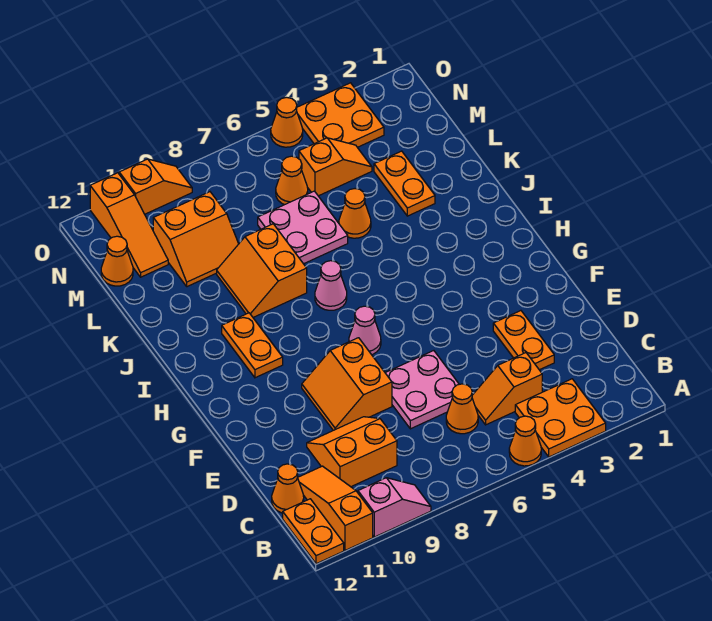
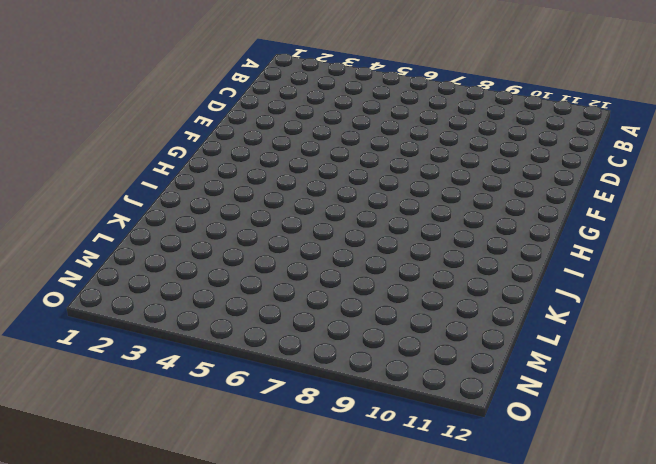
none -> orange plate A3:B4 level 1
none -> orange cone A5 level 1
none -> pink slope A9:A10 level 1 top 10

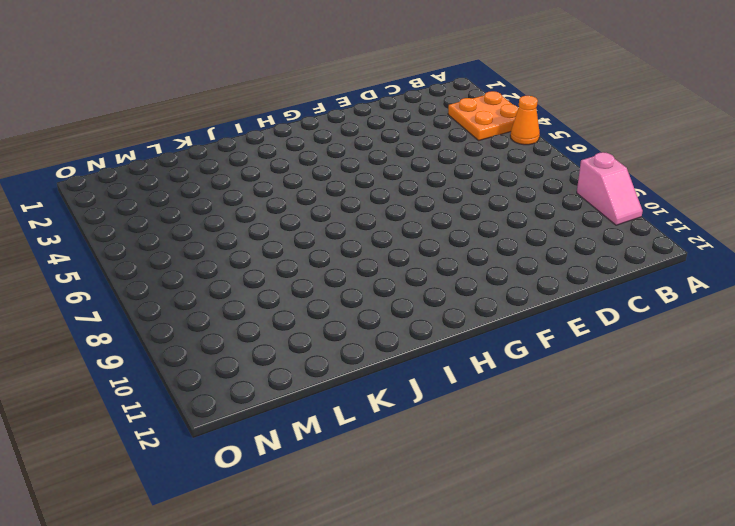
pink slope A9:A10 level 1 top 9 -> pink slope A9:A10 level 1 top 10
none -> orange slope A11:C11 level 1 top A
none -> orange plate A12:B12 level 1
none -> orange slope C4:C5 level 1 top 4

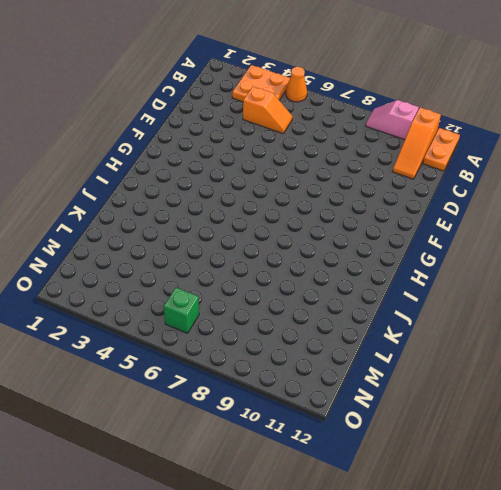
green brick N6 level 1 -> none
none -> orange cone C6 level 1
none -> orange slope C9:D10 level 1 top C
none -> orange cone C12 level 1

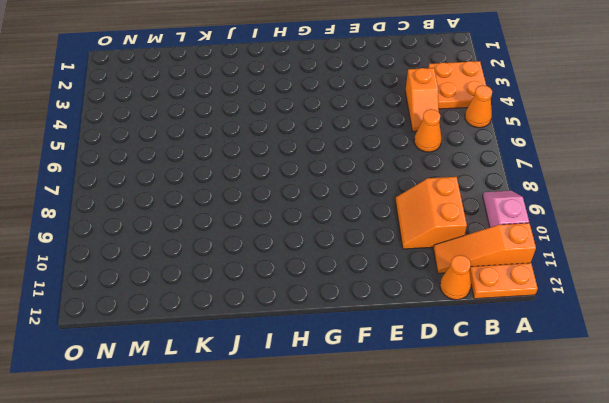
none -> orange plate D3:E3 level 1
none -> pink plate D6:E7 level 1
none -> orange slope E8:F9 level 1 top 8

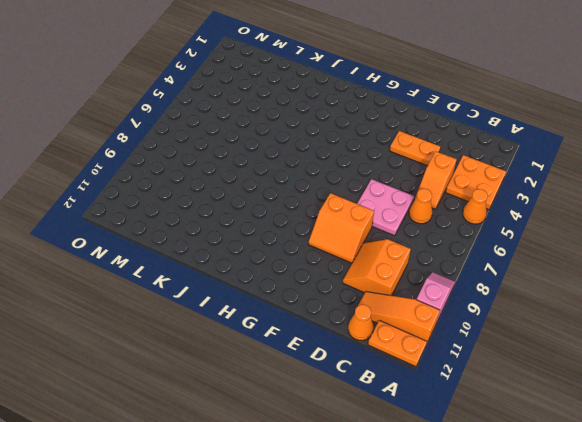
none -> pink cone G7 level 1
none -> orange plate H10:I10 level 1
none -> pink cone I7 level 1

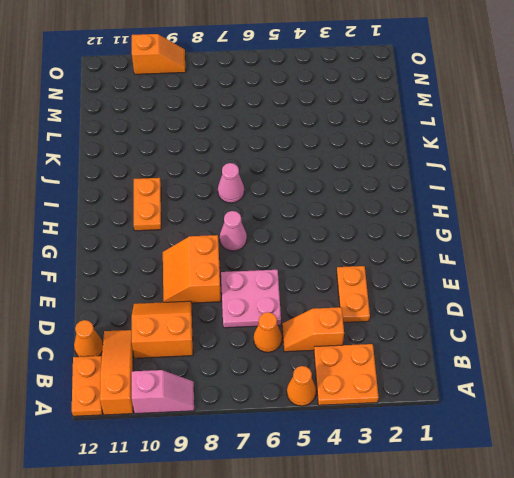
none -> orange slope J8:K9 level 1 top 8
none -> orange plate K3:L3 level 1
none -> orange cone K5 level 1

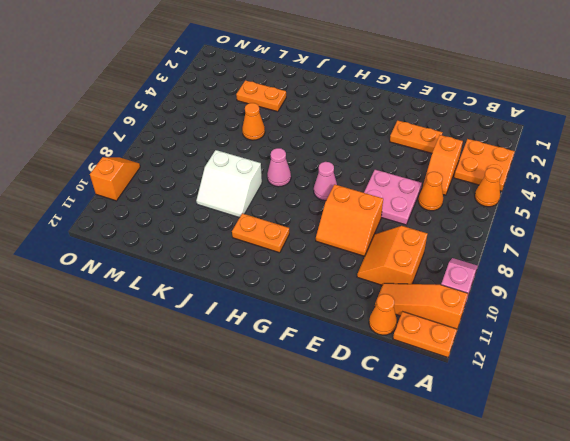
white slope J8:K9 level 1 top 8 -> orange slope J8:K9 level 1 top 8
none -> pink plate K6:L7 level 1
none -> orange slope L9:M10 level 1 top M
none -> orange slope M4:M5 level 1 top 5

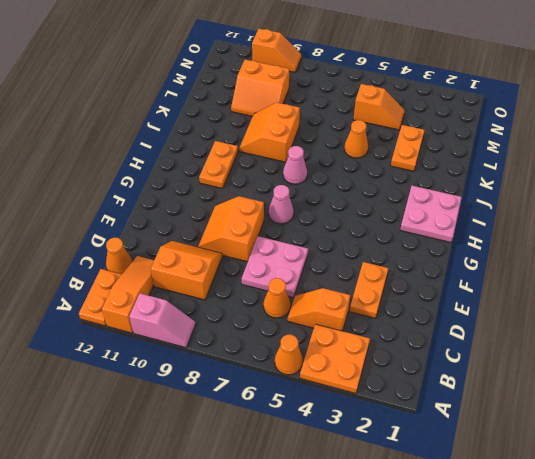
pink plate H1:I2 level 1 -> pink plate K6:L7 level 1
none -> orange cone M6 level 1
none -> orange slope M11:O11 level 1 top O
none -> orange cone M12 level 1

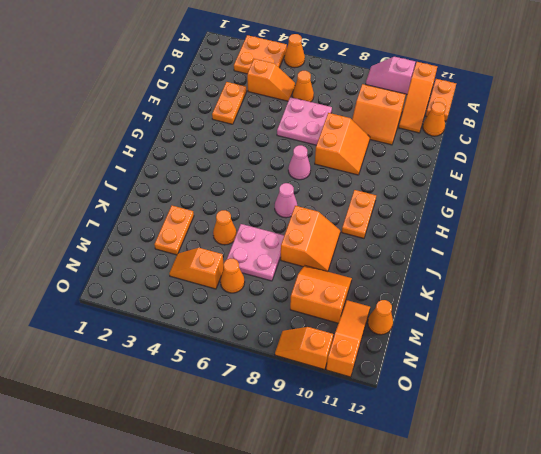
none -> orange plate N3:O4 level 1
none -> orange cone O5 level 1

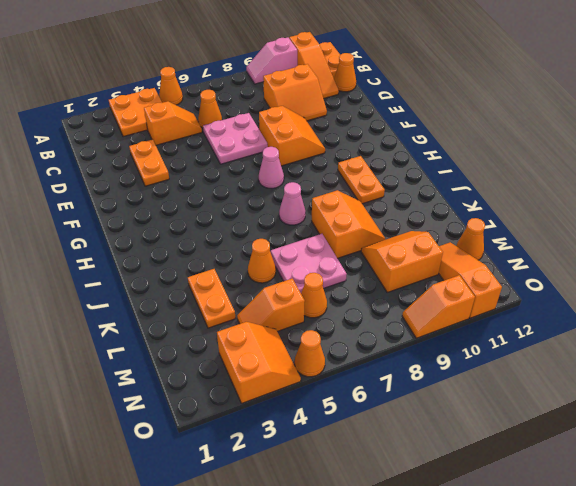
orange slope N3:O4 level 1 top 3 -> orange plate N3:O4 level 1

